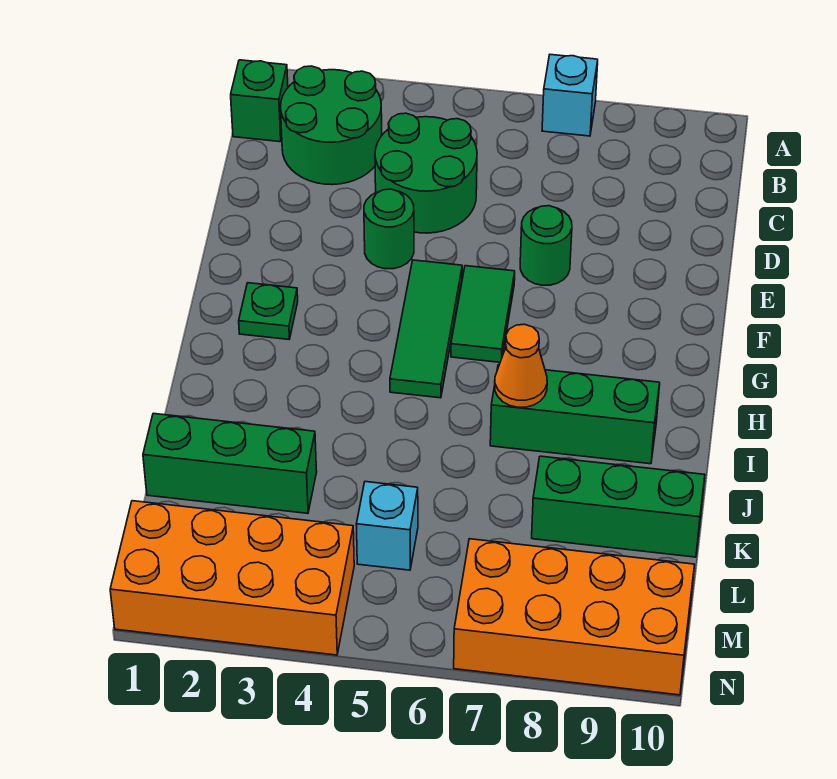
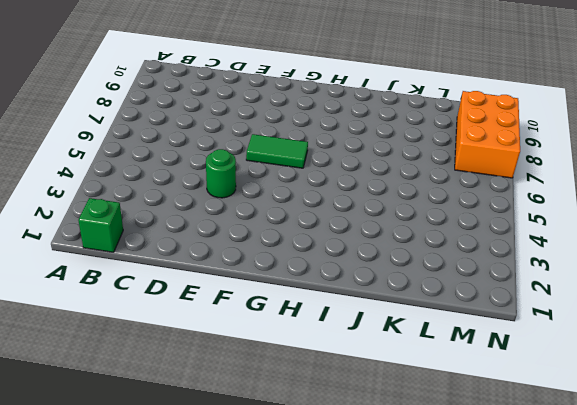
orange brick M7:N9 level 1 -> orange brick M7:N10 level 1
none -> cyan brick A7 level 1
none -> green round brick B2:C3 level 1
none -> green round brick C4:D5 level 1

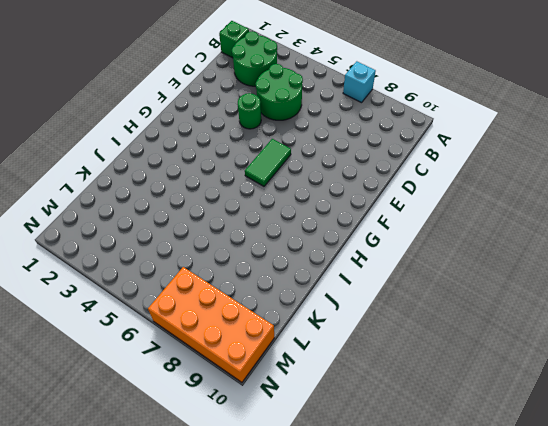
none -> green round brick E7 level 1
none -> green tile F5:H5 level 1
none -> green plate G2 level 1

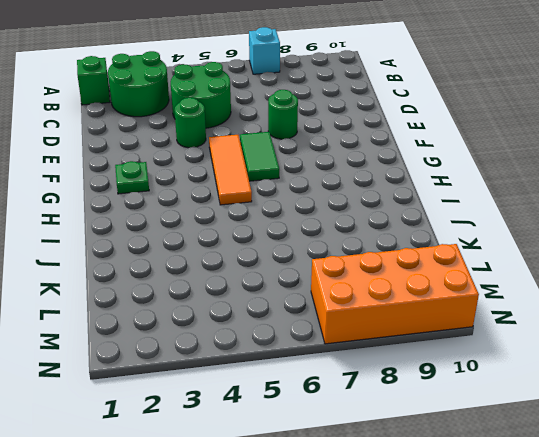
orange tile F5:H5 level 1 -> green tile F5:H5 level 1
none -> green brick I7:I9 level 1
none -> green brick K1:K3 level 1
none -> green brick K8:K10 level 1

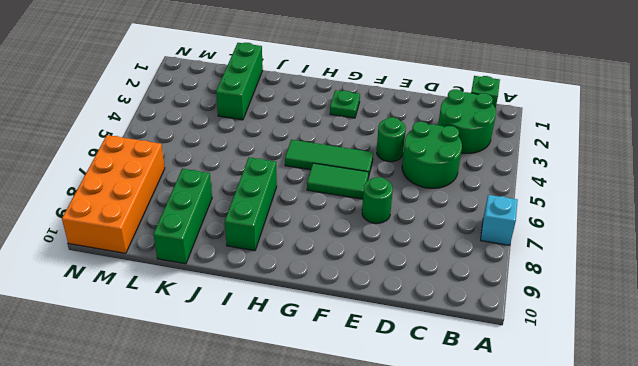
none -> cyan brick L5 level 1
none -> orange brick M1:N4 level 1
none -> orange cone I7 level 2

